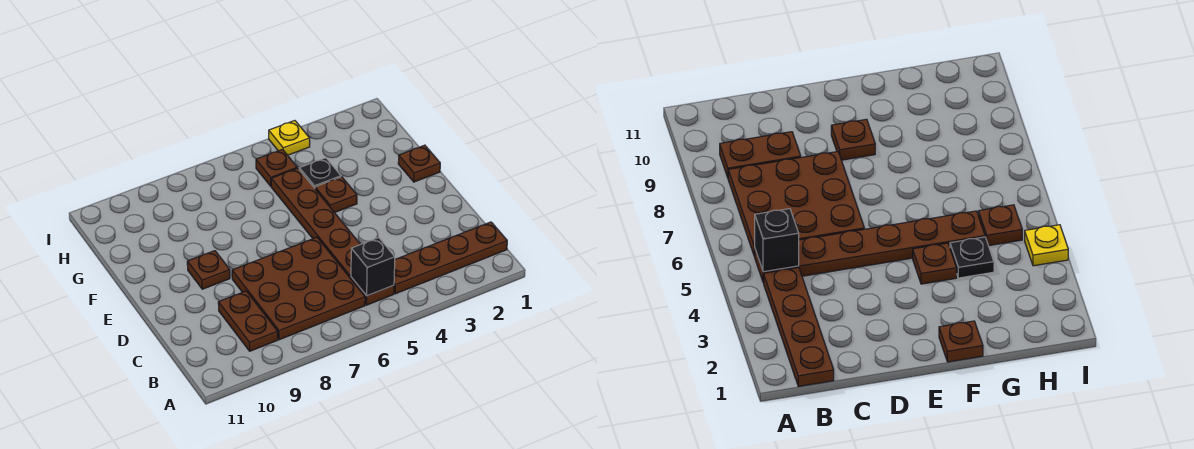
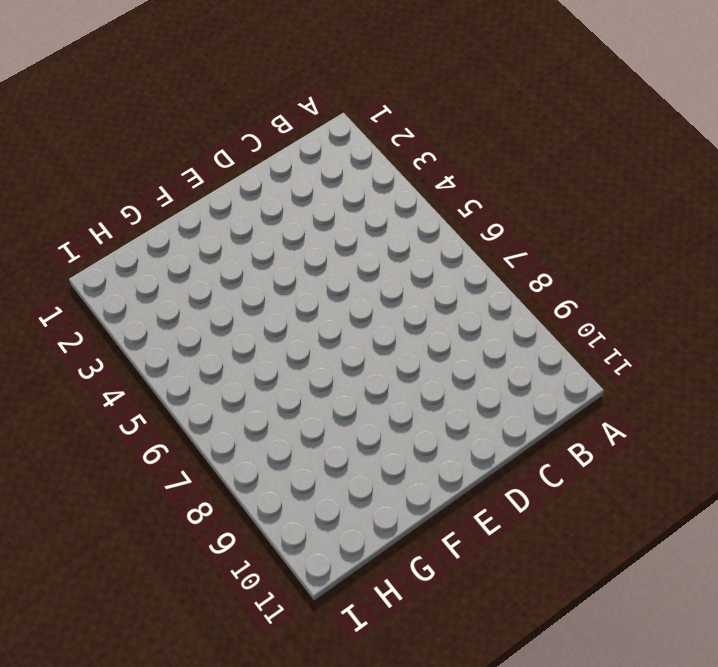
none -> brown plate B1:B4 level 1
none -> brown plate B5:G5 level 1

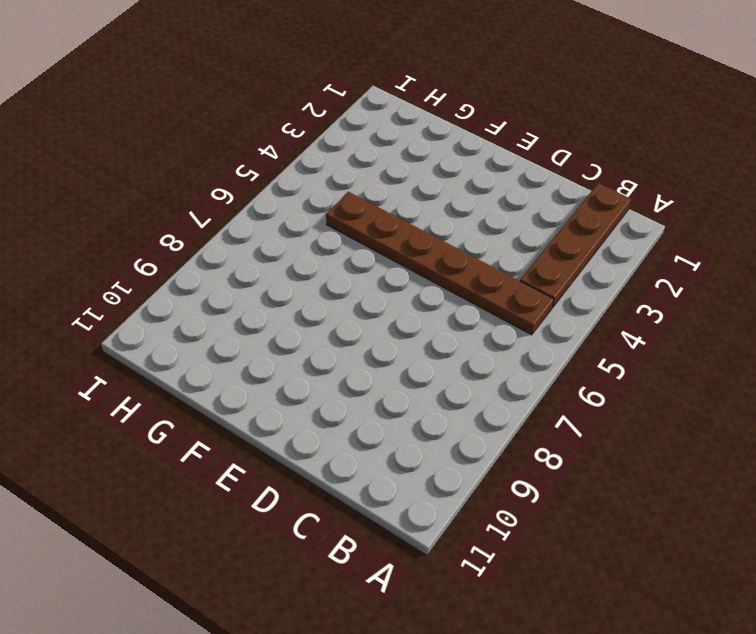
none -> brown plate B6:D8 level 1
none -> brown plate B9:C9 level 1

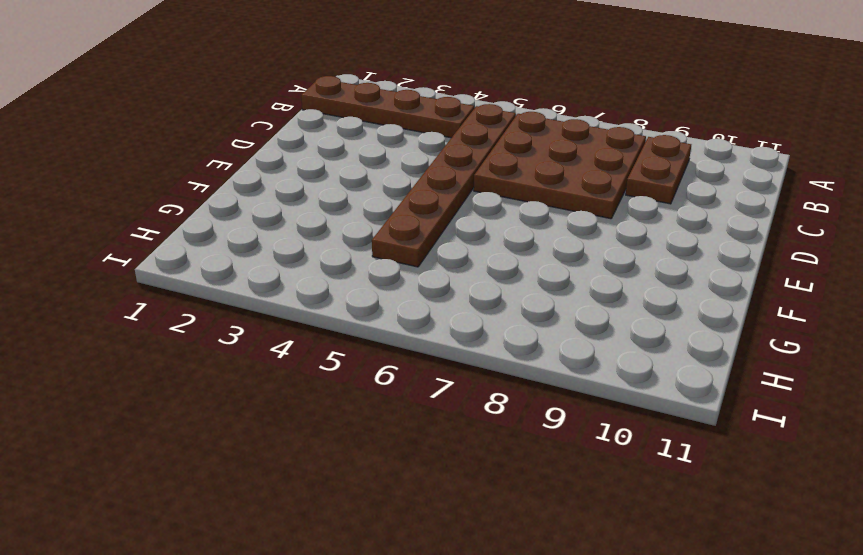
none -> brown plate E9 level 1
none -> brown plate F1 level 1

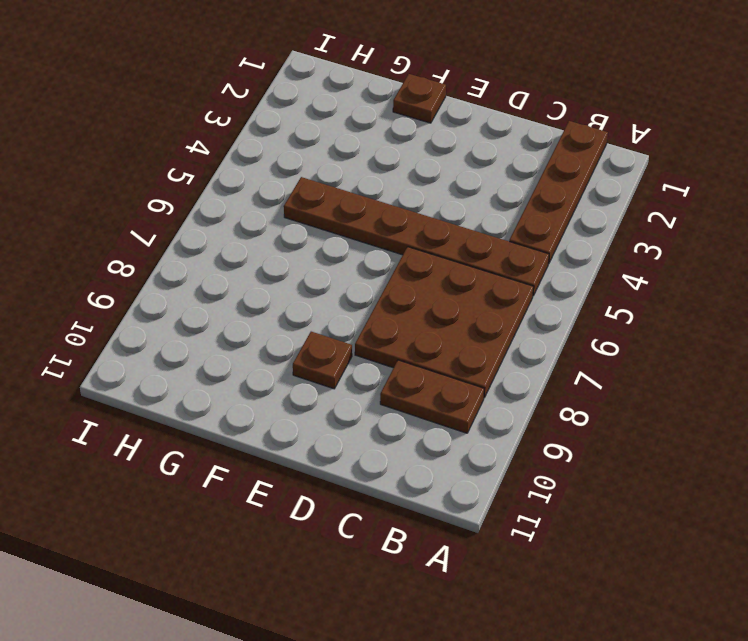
none -> brown plate F4 level 1
none -> black plate G4 level 1

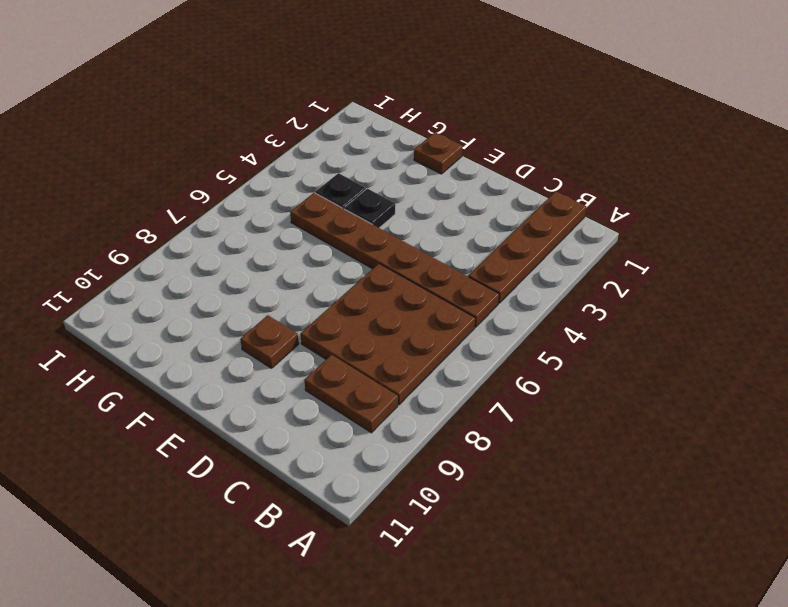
black plate F4 level 1 -> brown plate F4 level 1
none -> brown plate H5 level 1
none -> yellow plate I4 level 1

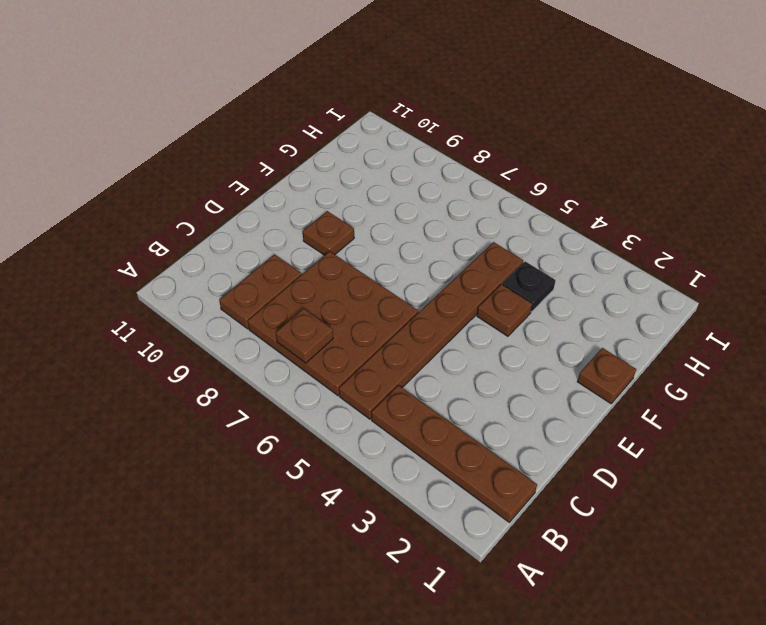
brown plate B7 level 2 -> brown plate H5 level 1
none -> yellow plate I4 level 1
none -> black brick B5 level 2

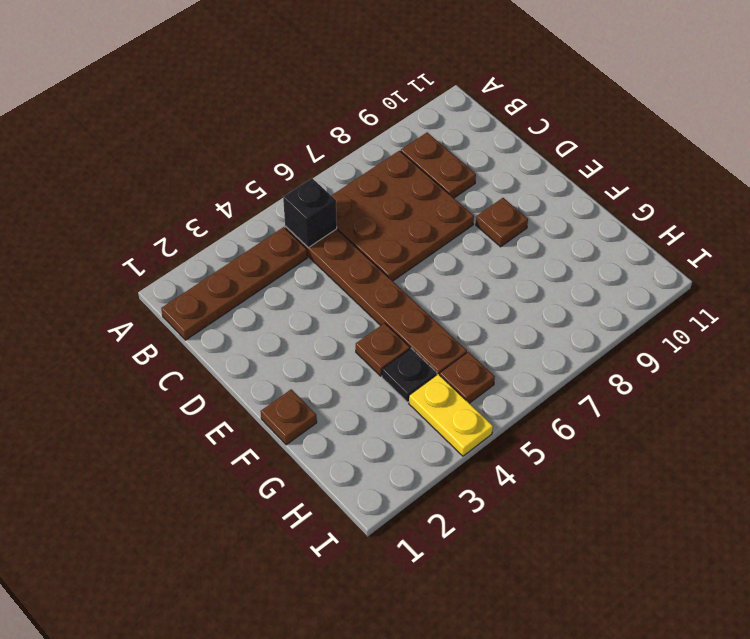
yellow plate H4:I4 level 1 -> yellow plate I4 level 1

